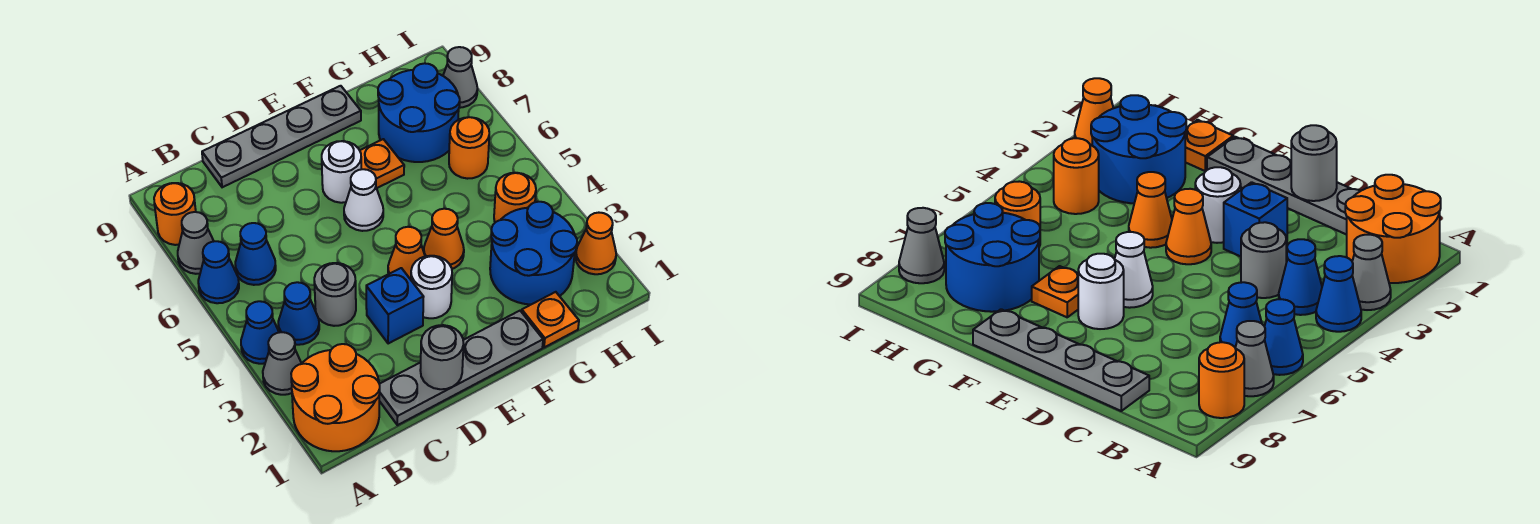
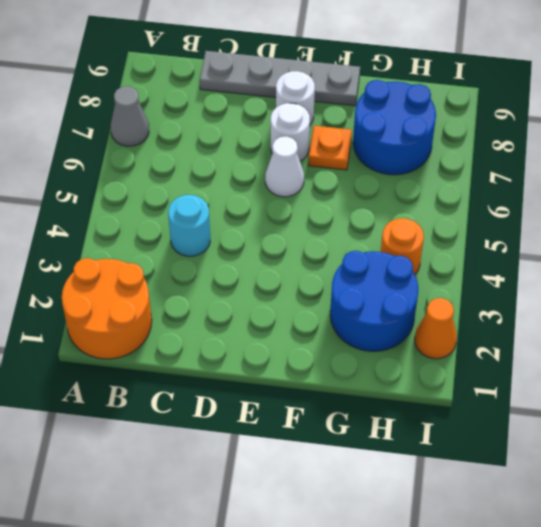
cyan round brick C4 level 1 -> grey round brick C4 level 1
white round brick E8 level 1 -> white round brick E3 level 1
none -> grey cone A3 level 1
none -> blue cone A4 level 1
none -> blue cone A6 level 1

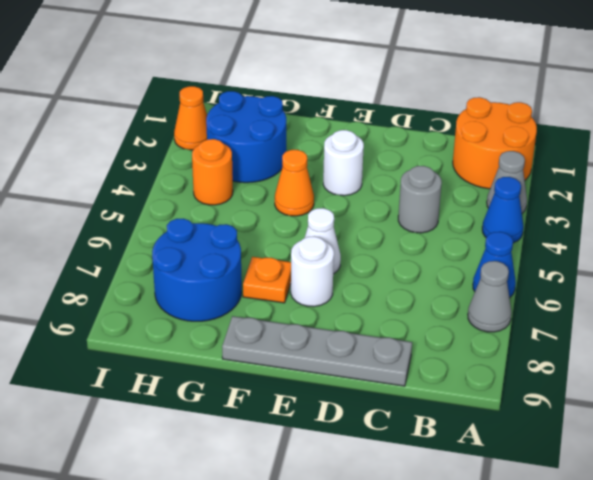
none -> orange round brick A8 level 1
none -> blue cone B4 level 1
none -> blue cone B6 level 1

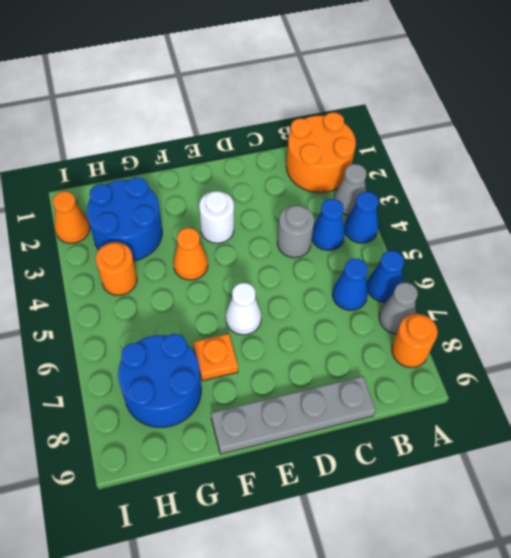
none -> grey plate C1:F1 level 1
none -> blue brick D3 level 1
none -> orange cone E4 level 1

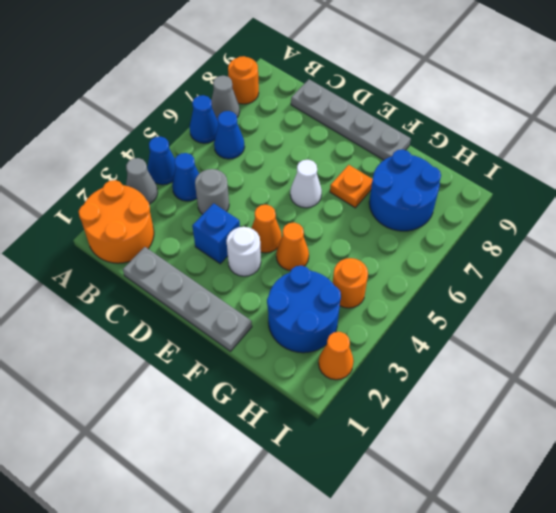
none -> white round brick E7 level 1
none -> orange plate G1 level 1
none -> orange round brick H6 level 1

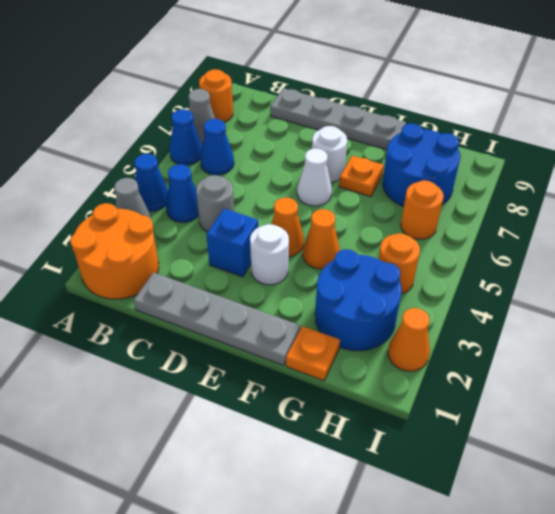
none -> grey cone I8 level 1
none -> grey round brick D1 level 2

